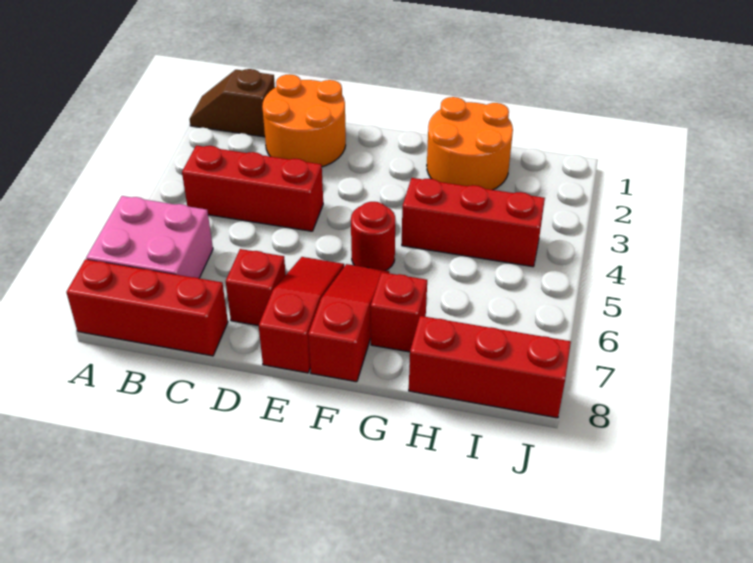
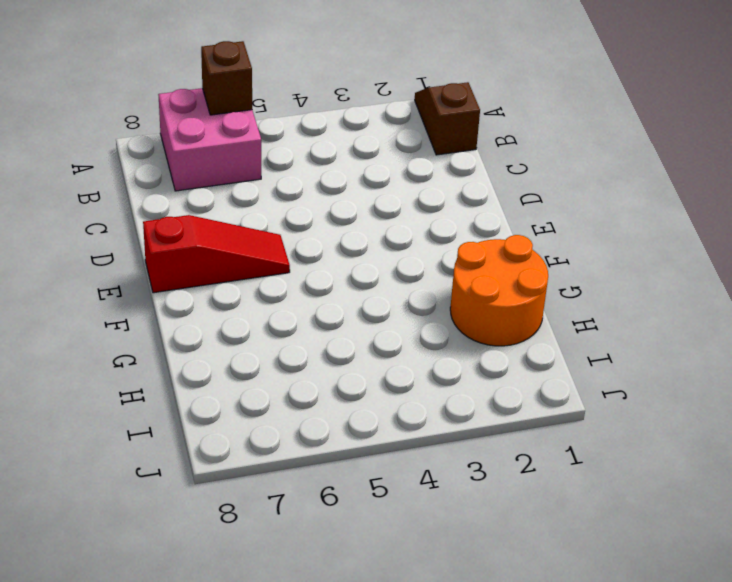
brown brick A6 level 2 -> none
none -> red brick A8:C8 level 1
none -> red brick B4:D4 level 1
none -> orange round brick C1:D2 level 1

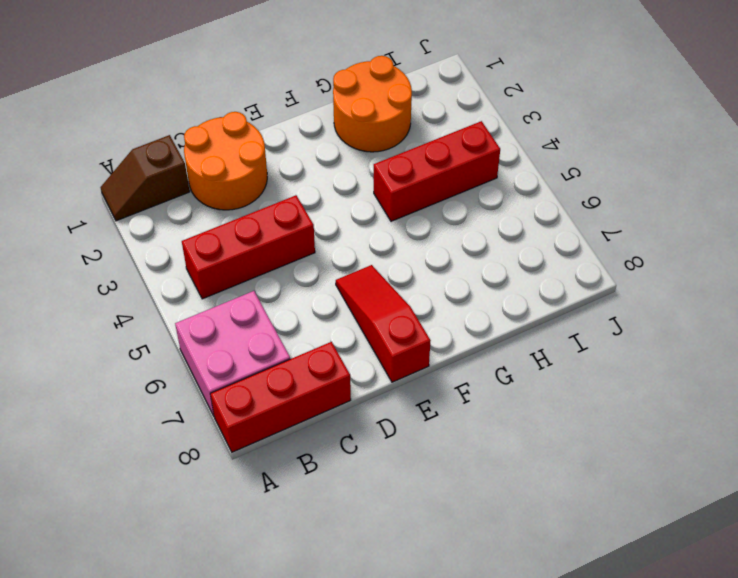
none -> red brick D7 level 1
none -> red round brick F5 level 1
none -> red slope F6:F8 level 1 top 8

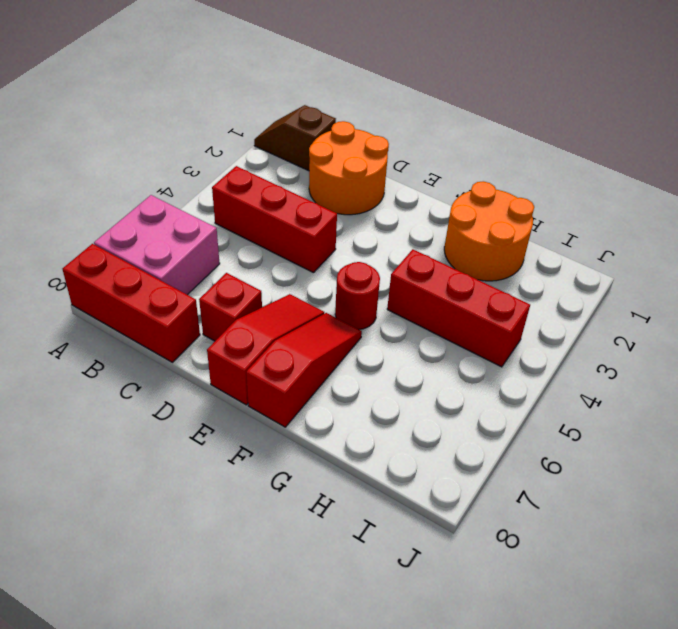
none -> red brick G7 level 1
none -> red brick H8:J8 level 1

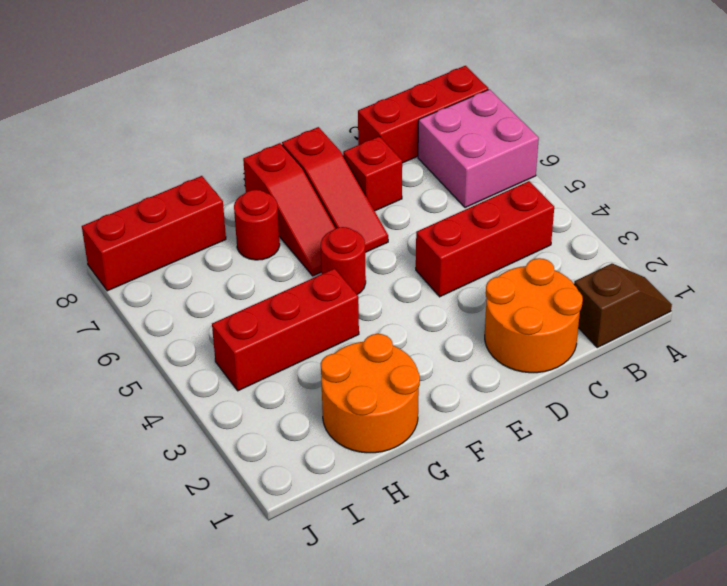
red round brick G7 level 1 -> red brick G7 level 1

